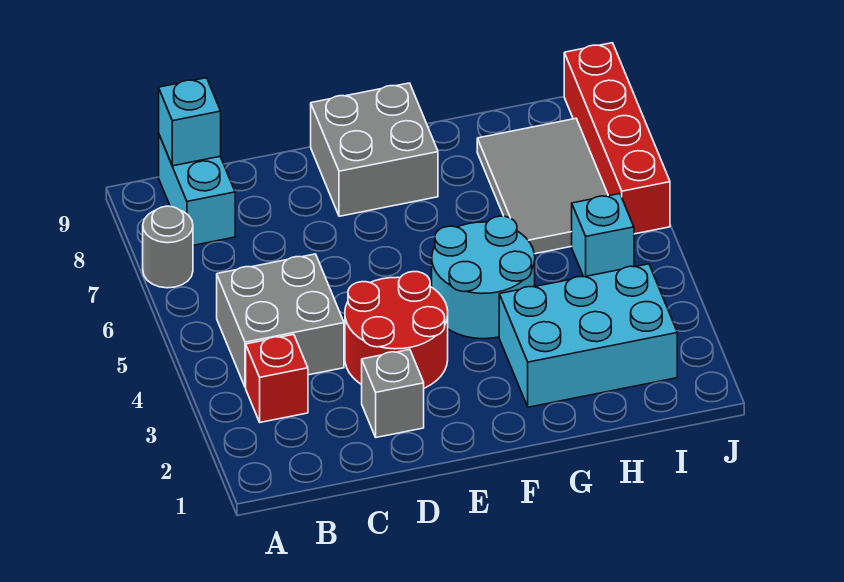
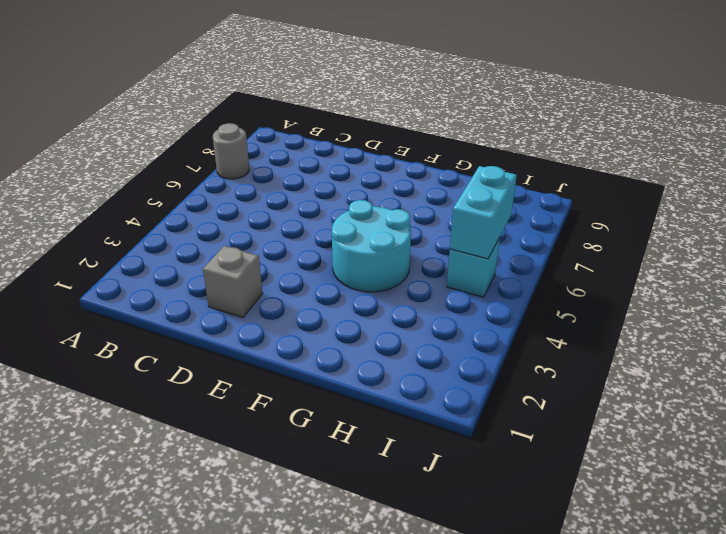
cyan brick I5:I6 level 2 -> cyan brick B8:B9 level 1
none -> red brick B3 level 1
none -> grey brick B4:C5 level 1
none -> red round brick D3:E4 level 1

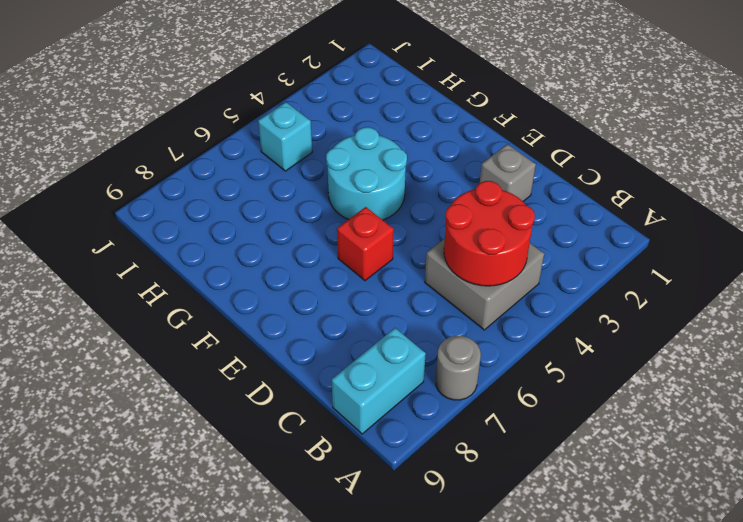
red round brick B4:C5 level 2 -> red round brick D3:E4 level 1
red brick E6 level 1 -> red brick B3 level 1
none -> grey brick E8:F9 level 1
none -> cyan brick G2:I3 level 1
none -> grey tile H6:I8 level 1

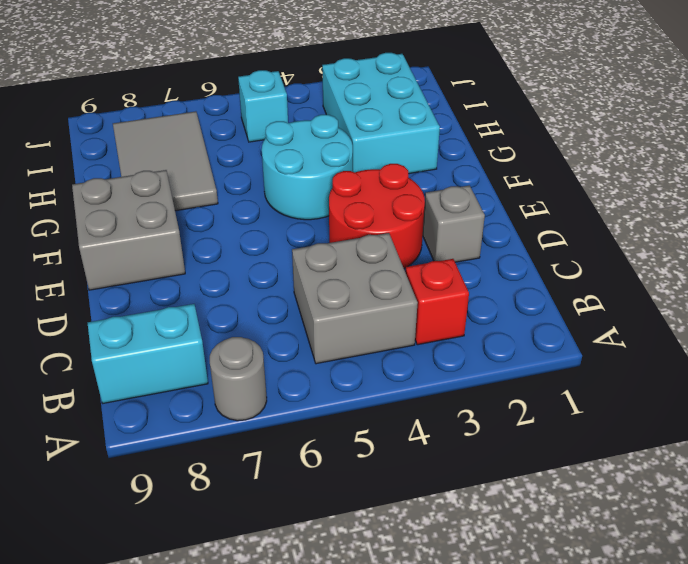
grey tile G7:I8 level 1 -> grey tile H6:I8 level 1
none -> red brick J6:J9 level 1
none -> cyan brick B9 level 2

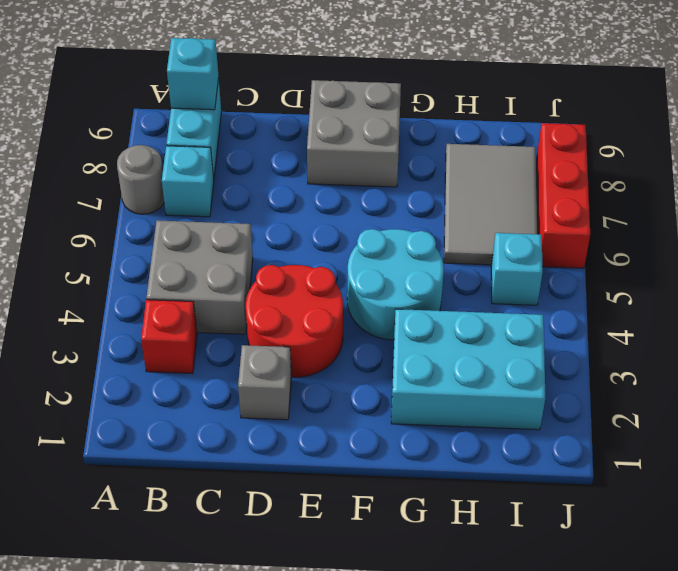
cyan brick B7 level 1 -> none
red brick J6:J8 level 1 -> red brick J6:J9 level 1

